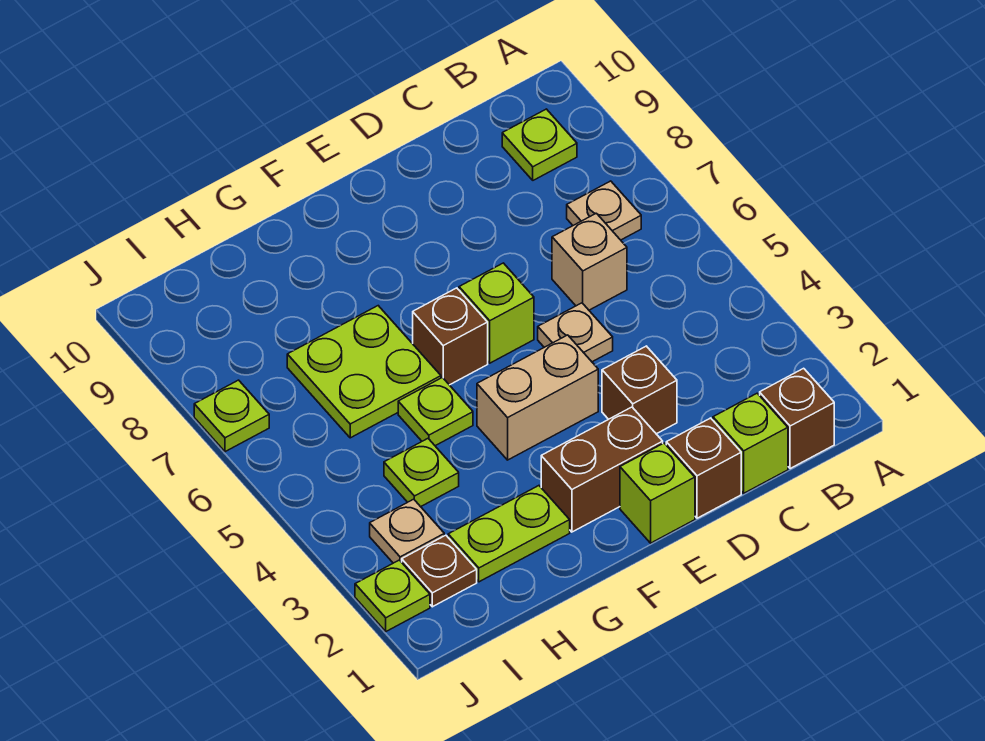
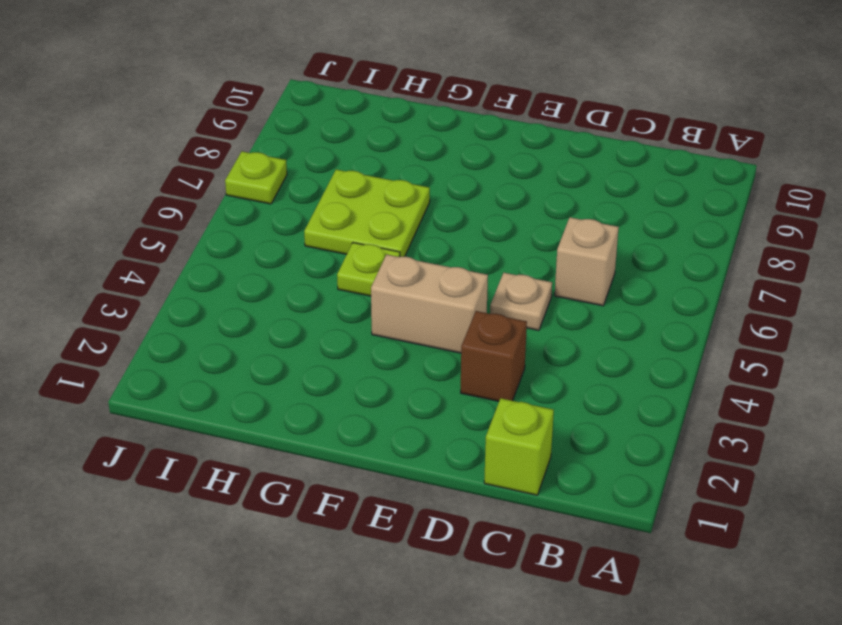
none -> brown brick B1 level 1
none -> tan plate B7 level 1
none -> lime plate B9 level 1

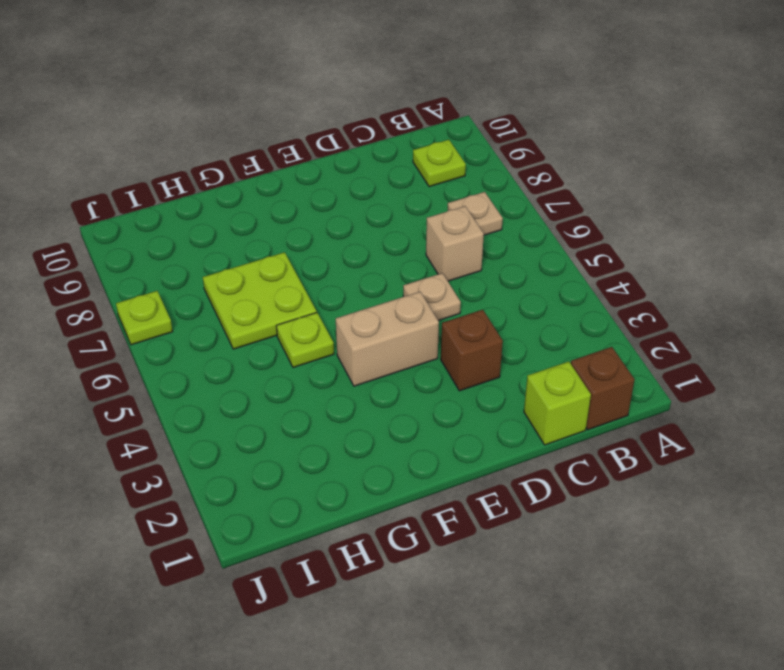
none -> brown brick D1 level 1
none -> lime brick E1 level 1
none -> brown brick E2:F2 level 1

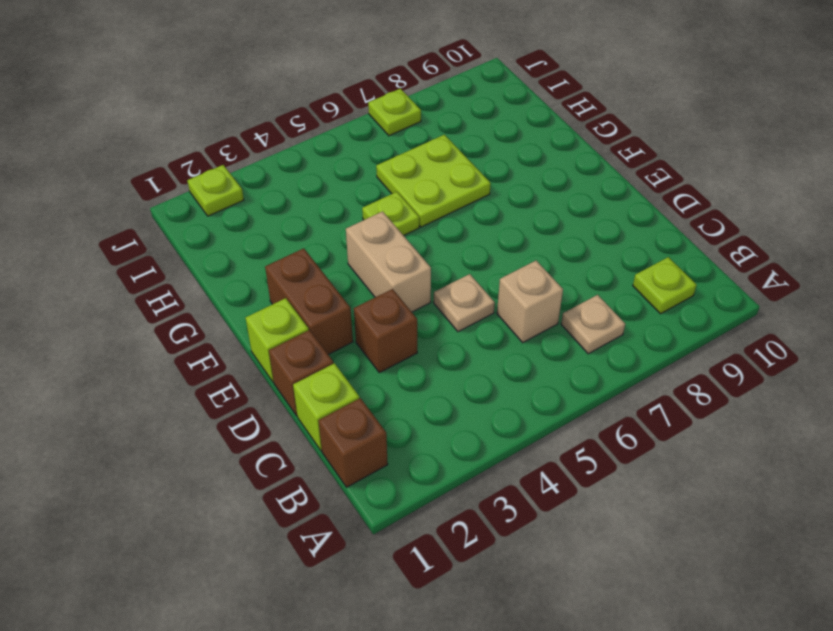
none -> lime brick E6 level 1
none -> brown brick F6 level 1
none -> lime plate G2:H2 level 1

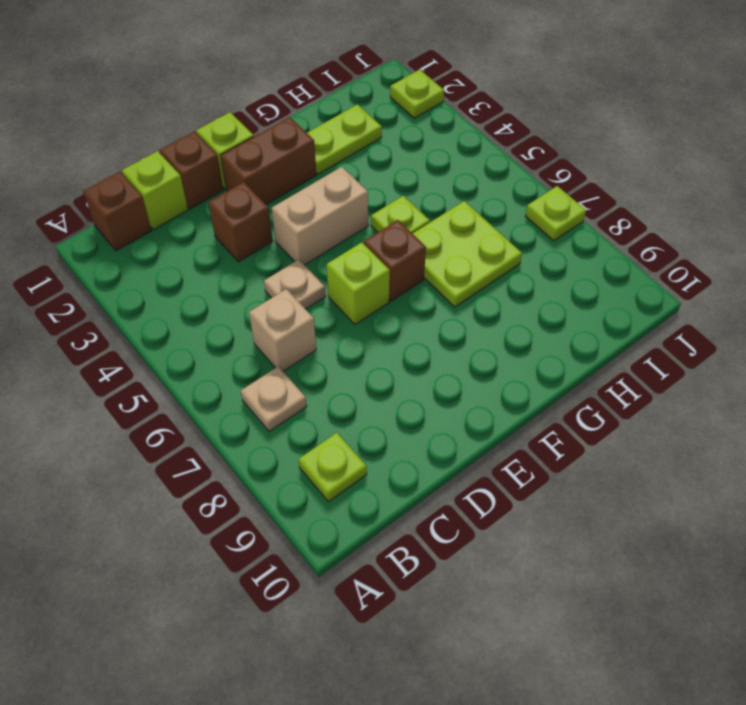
none -> lime plate H4 level 1
none -> brown plate I2 level 1
none -> tan plate I3 level 1

